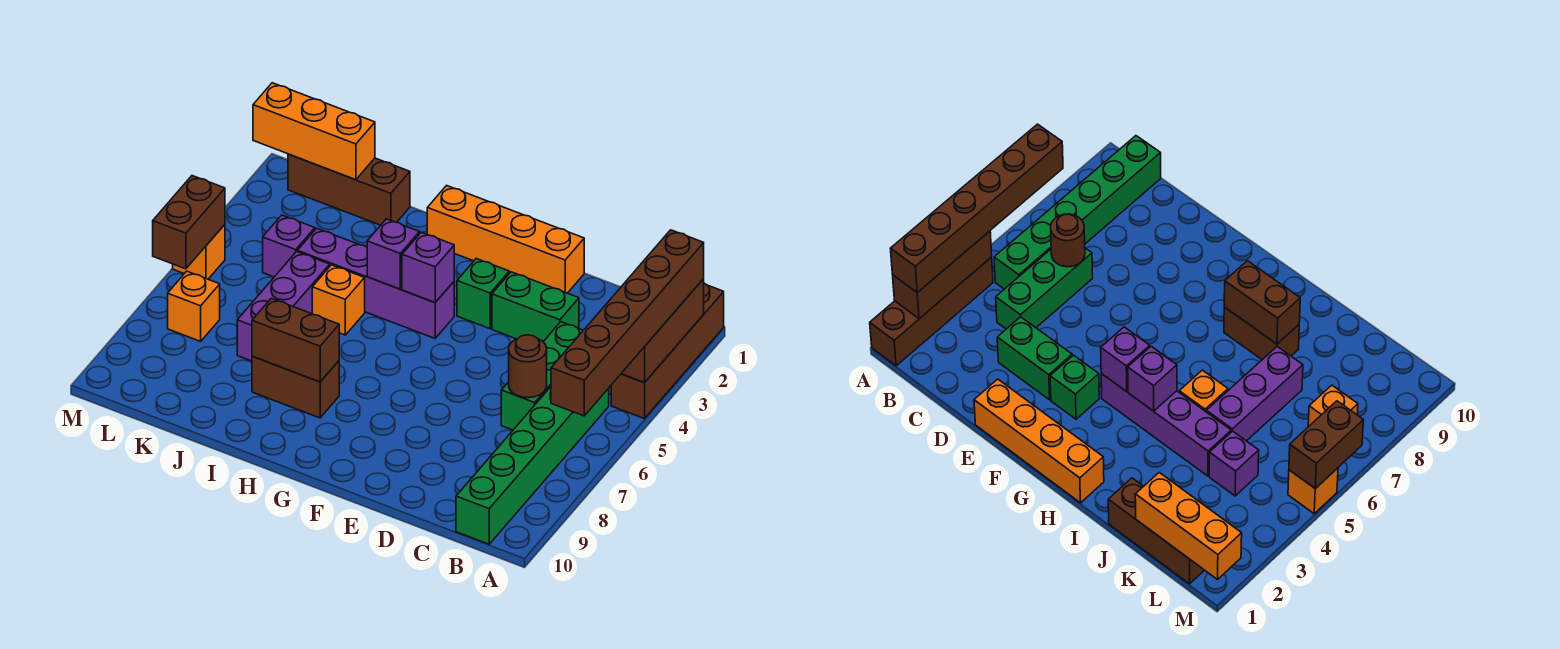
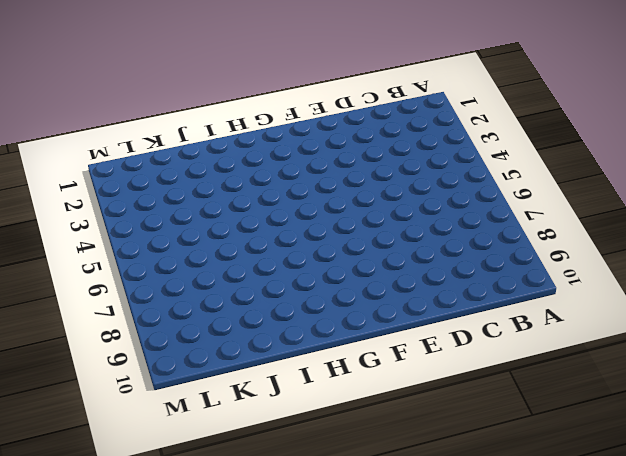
none -> brown brick A1:A4 level 1
none -> green brick B5:B10 level 1
none -> green brick C4:C6 level 1

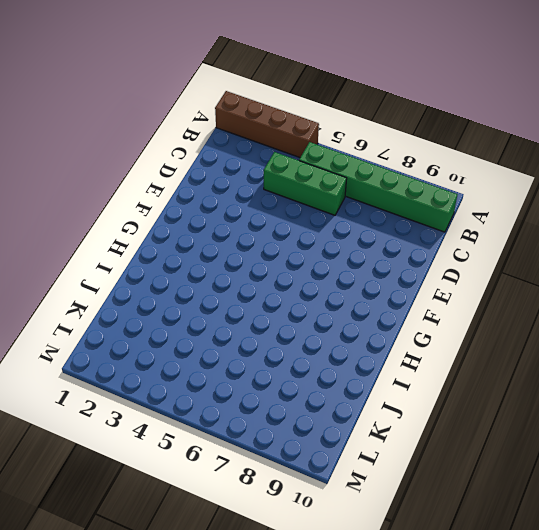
none -> green brick D3:E3 level 1
none -> orange brick E1:H1 level 1
none -> green brick F3 level 1

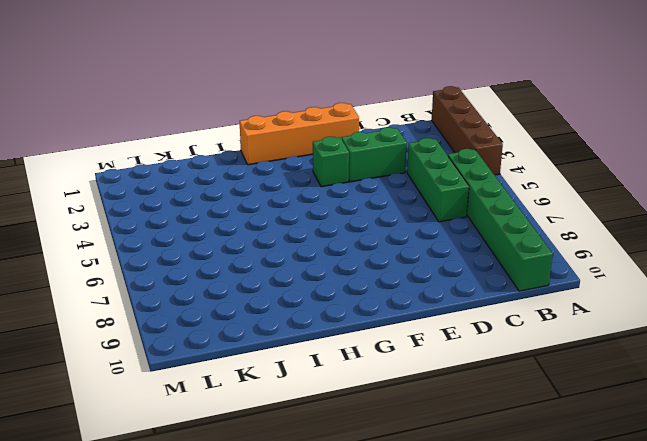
none -> purple brick G4:J4 level 1
none -> brown brick H8:I8 level 1
none -> orange brick I5 level 1

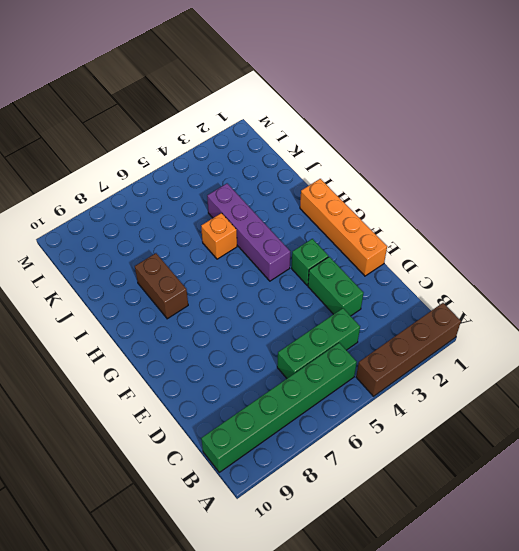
none -> brown brick J1:L1 level 1
none -> purple brick J5:J7 level 1
none -> purple brick K4 level 1

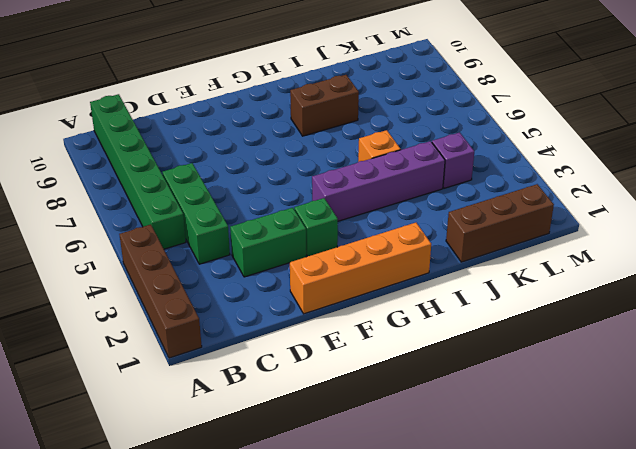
none -> purple brick J5:J7 level 1
none -> orange brick L7 level 1
none -> orange brick M5 level 1

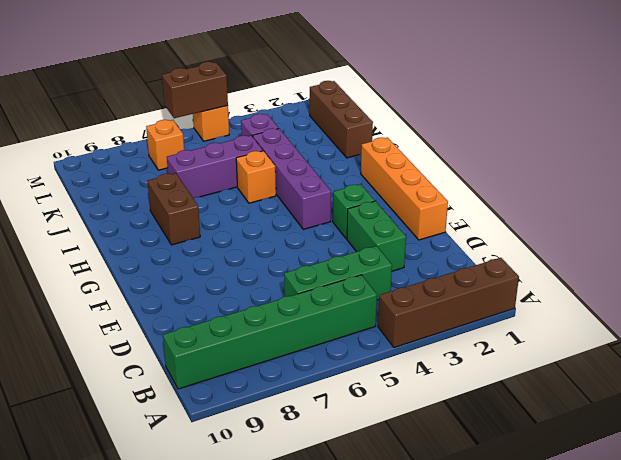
none -> brown brick A2:A4 level 2
none -> brown round brick C6 level 2
none -> purple brick G4 level 2

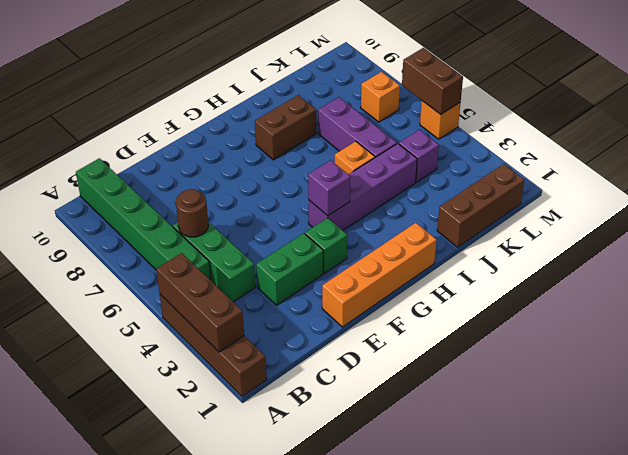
none -> purple brick H4 level 2
none -> brown brick H8:I8 level 2
none -> orange brick K1:M1 level 2

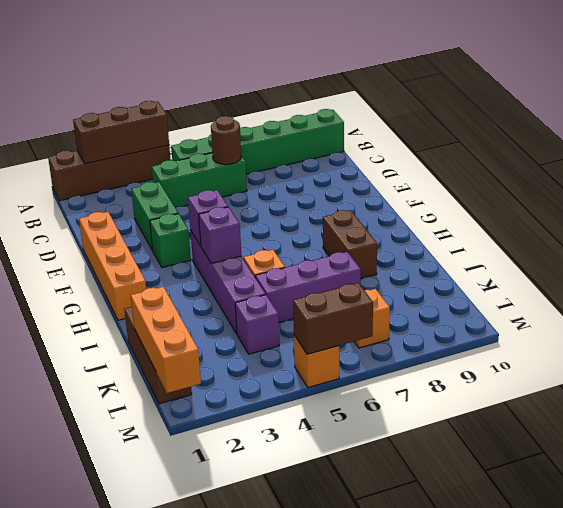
none -> brown brick H8:I8 level 2
none -> brown brick A2:A7 level 3

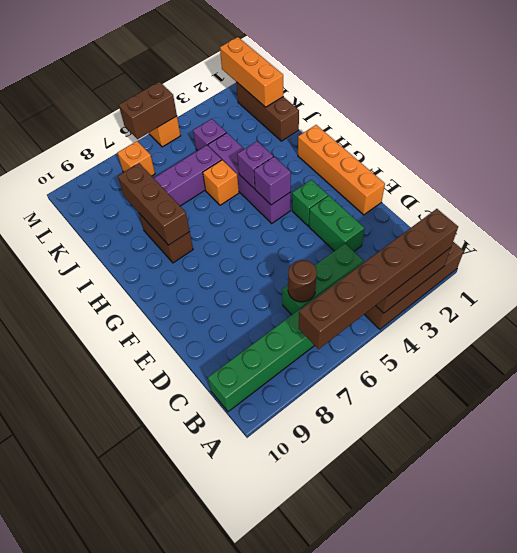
brown brick H8:J8 level 2 -> brown brick H8:I8 level 2

